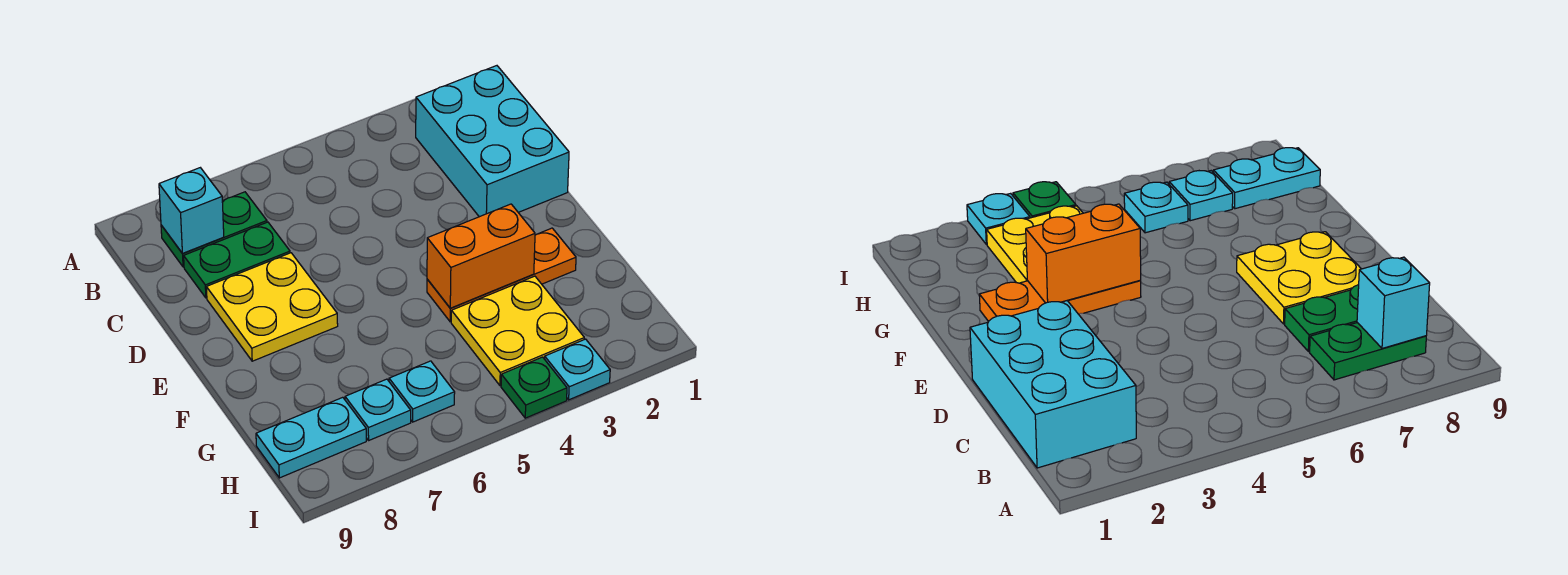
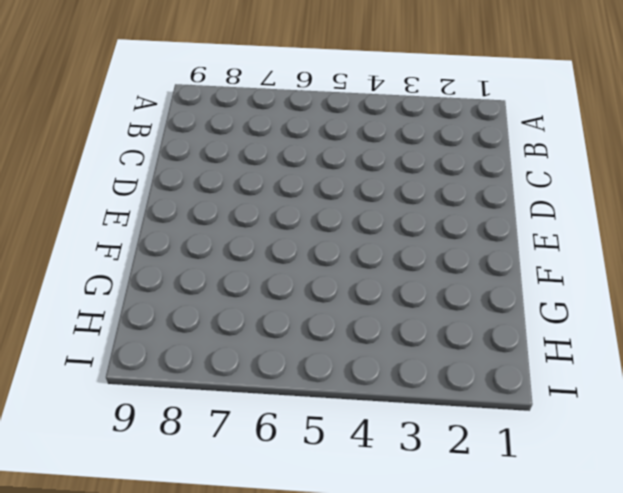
none -> cyan brick B1:D2 level 1
none -> green plate B7:B8 level 1
none -> green plate C7:C8 level 1

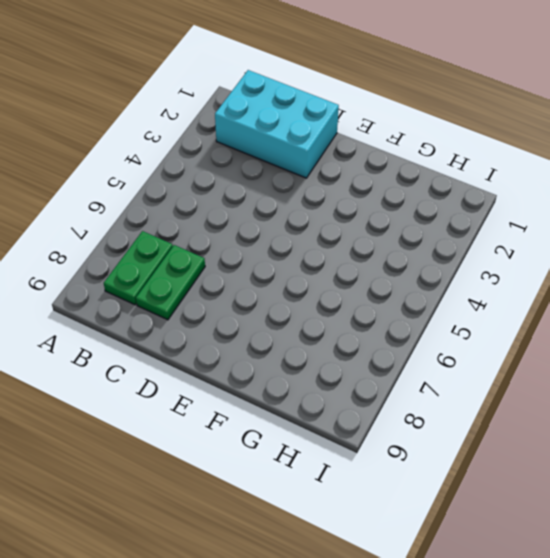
none -> yellow plate D7:E8 level 1
none -> orange plate F2:F4 level 1
none -> yellow plate G3:H4 level 1

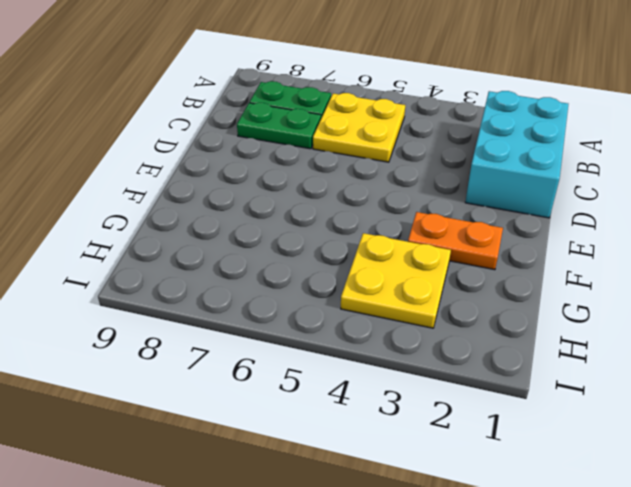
yellow plate B5:C6 level 1 -> yellow plate D7:E8 level 1
orange plate F2:F3 level 1 -> orange plate F2:F4 level 1
none -> cyan plate H6 level 1
none -> cyan plate H7 level 1
none -> cyan plate H8:H9 level 1

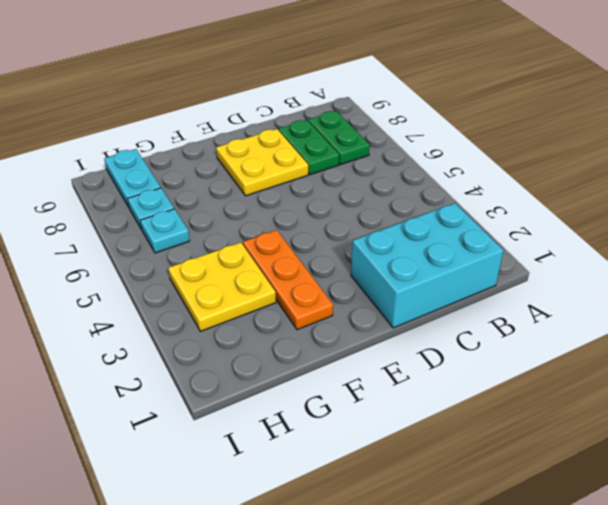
none -> cyan plate I3 level 1
none -> green plate I4 level 1
none -> cyan brick B8 level 2

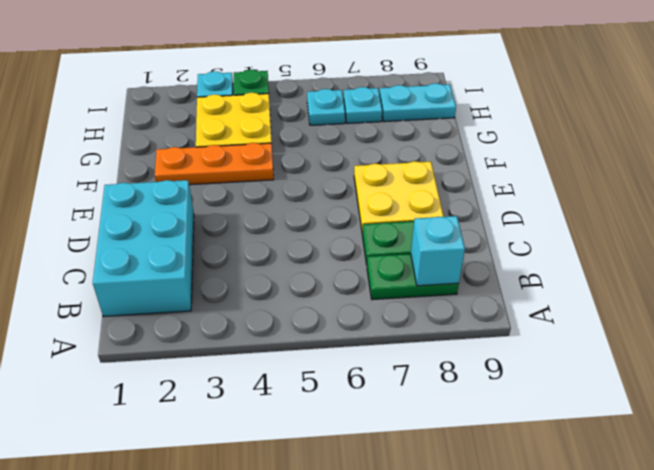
none -> orange brick F3:F4 level 2

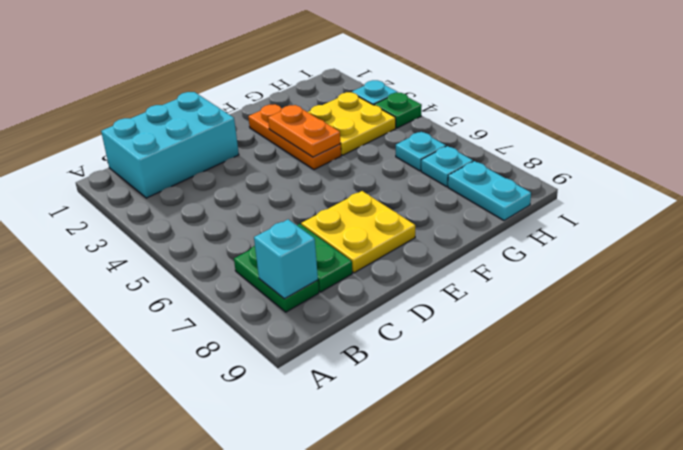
orange plate F3:F4 level 2 -> orange brick F3:F4 level 2

